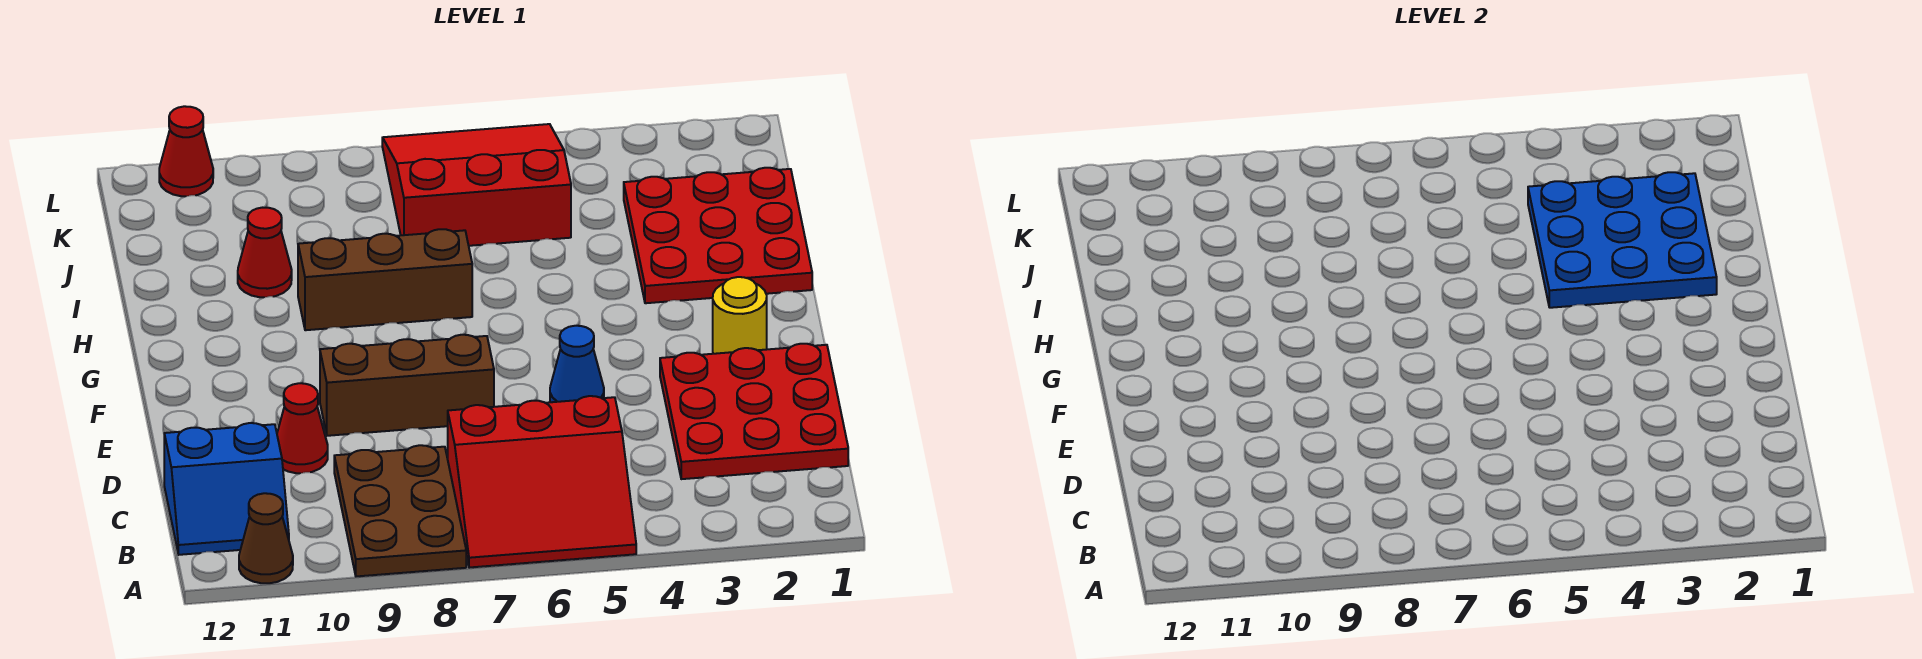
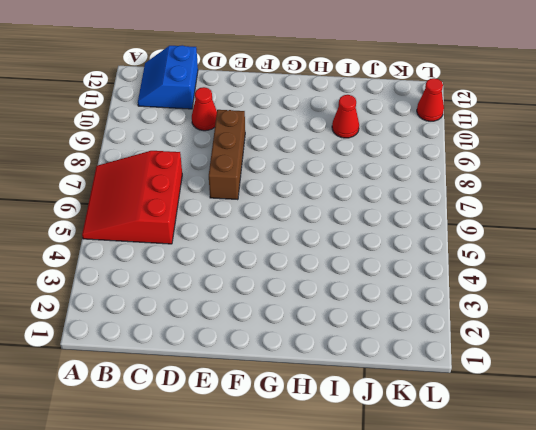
none -> brown plate A8:C9 level 1
none -> brown cone A11 level 1
none -> red plate C1:E3 level 1

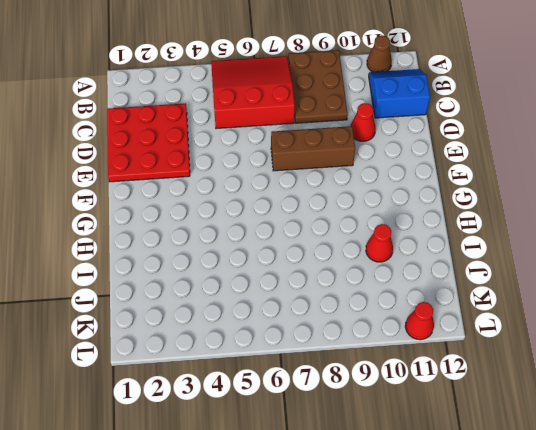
none -> blue cone E5 level 1
none -> yellow round brick F2 level 1
none -> red plate H1:J3 level 1

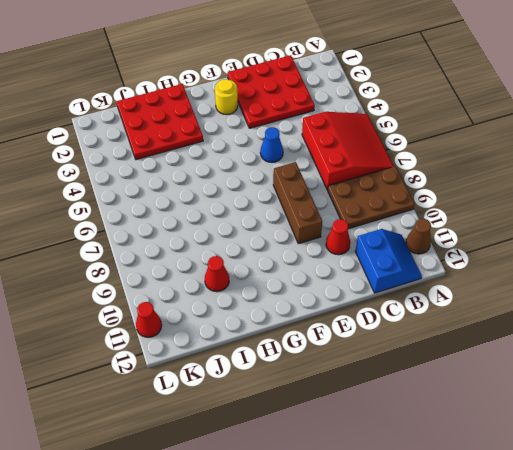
none -> brown brick H7:H9 level 1
none -> red slope J5:L7 level 1 top J
none -> blue plate H2:J4 level 2

